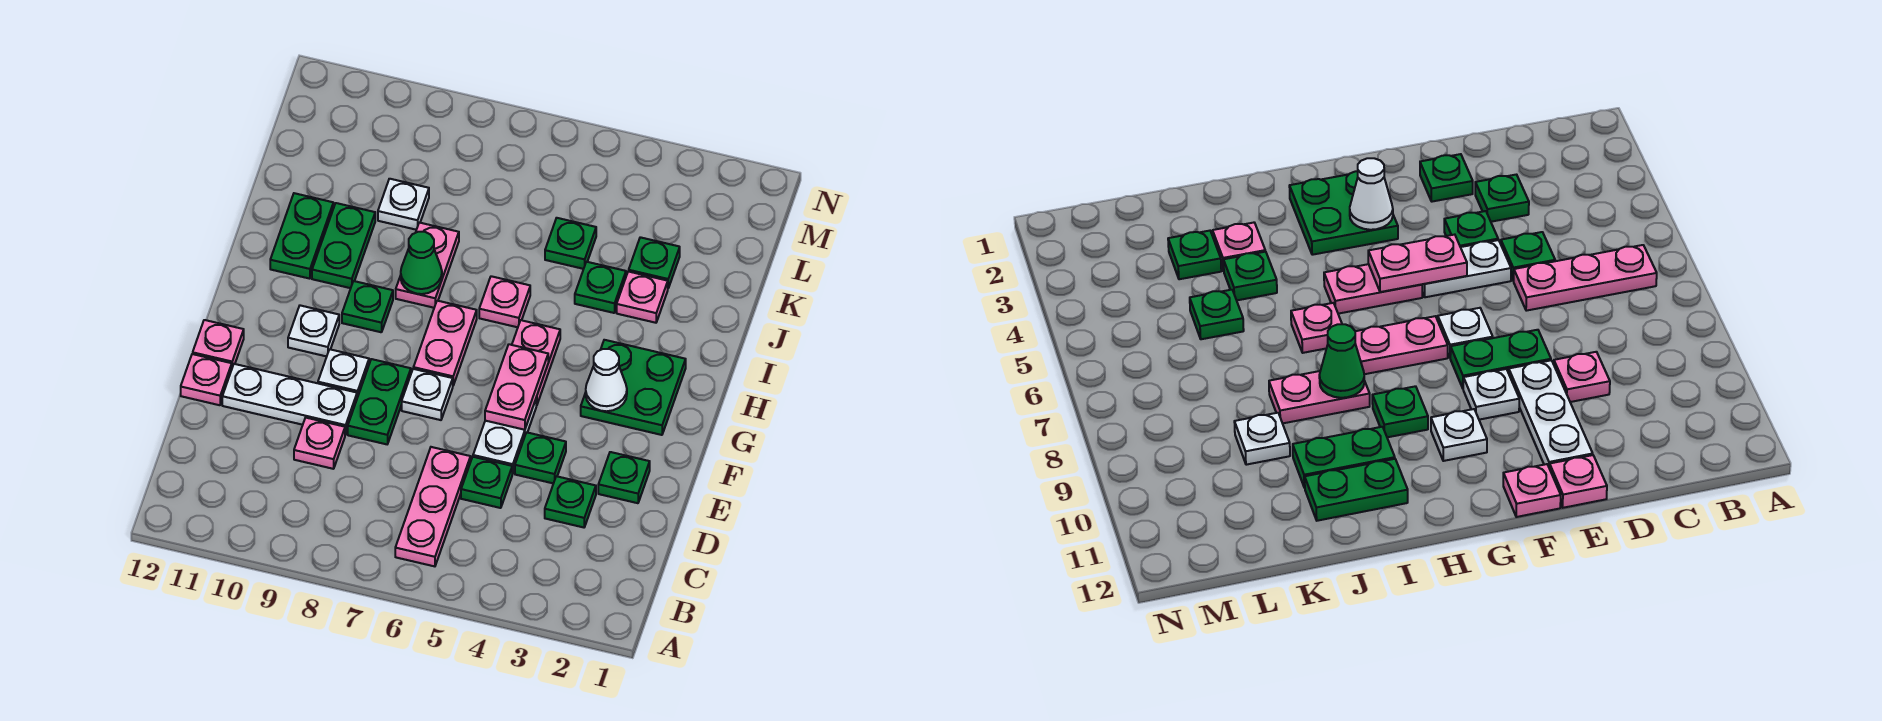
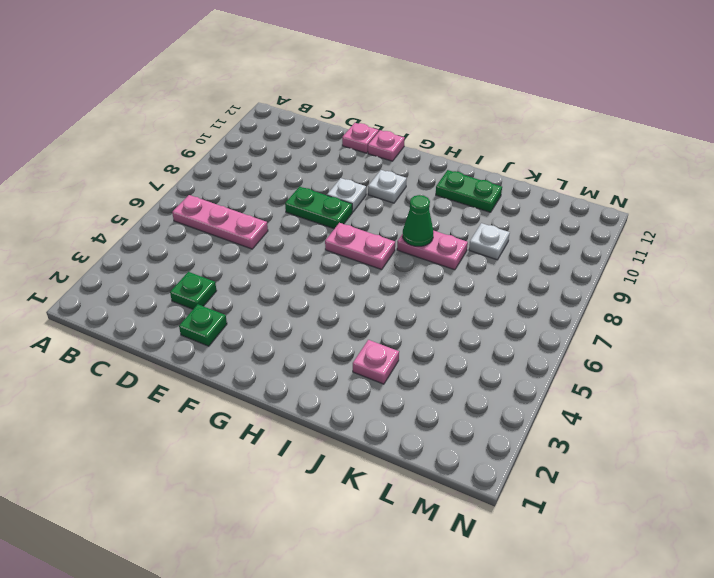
none -> green plate D5 level 1
none -> pink plate D9 level 1
none -> green plate E4 level 1
none -> white plate E5:F5 level 1

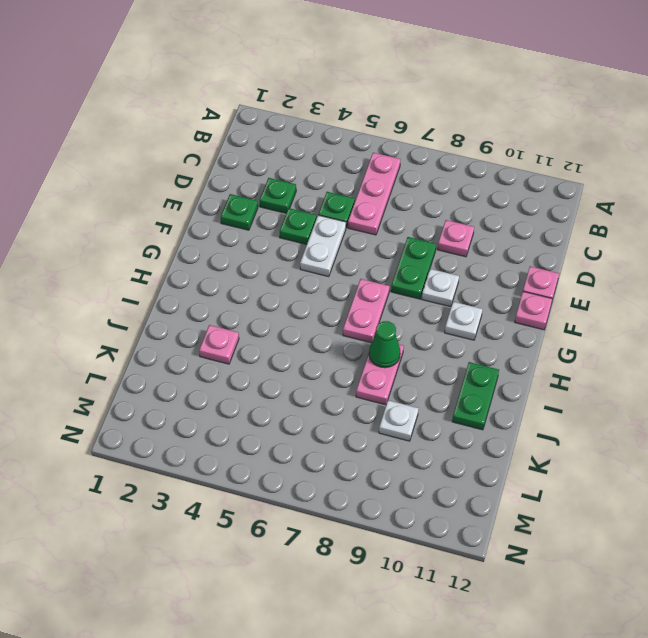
none -> white plate E9:E11 level 1
none -> white plate F7 level 1
none -> green plate G2:H3 level 1
none -> pink plate G5:H5 level 1

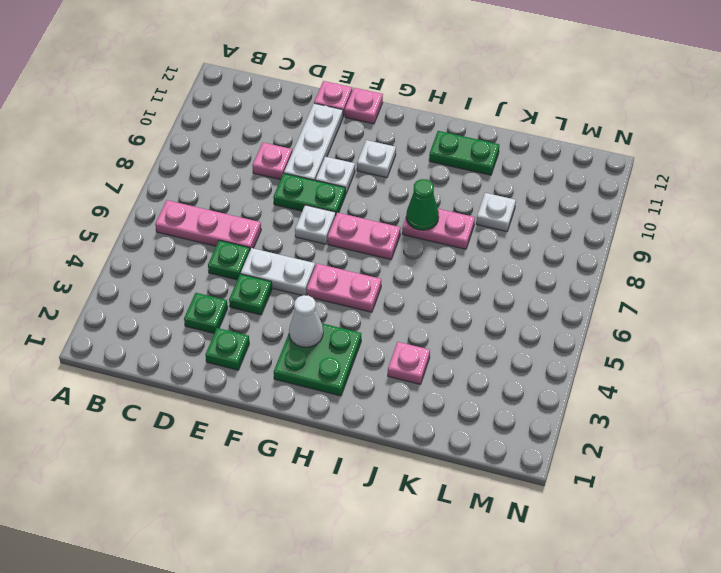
none -> green plate H9 level 1
none -> pink plate I6 level 1
none -> green plate I10:J10 level 1
none -> green plate J4 level 1

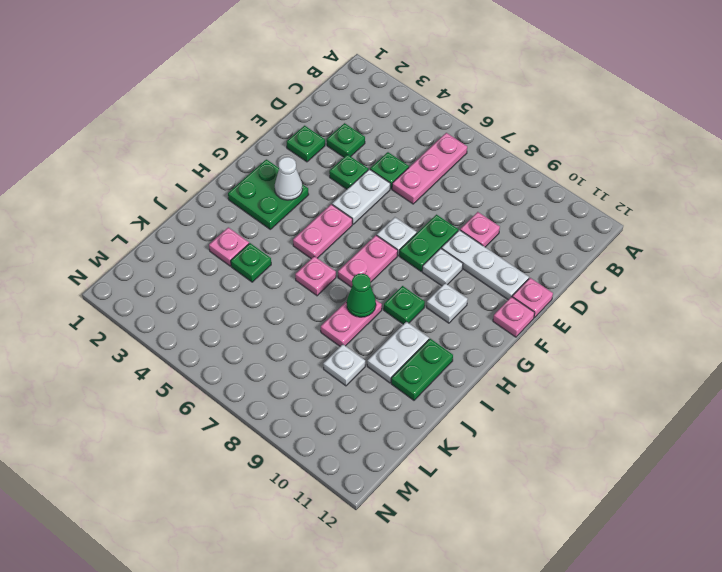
white plate I10:J10 level 1 -> green plate I10:J10 level 1
none -> green plate K3 level 1
none -> green plate K5 level 1
none -> pink plate F5:G5 level 2

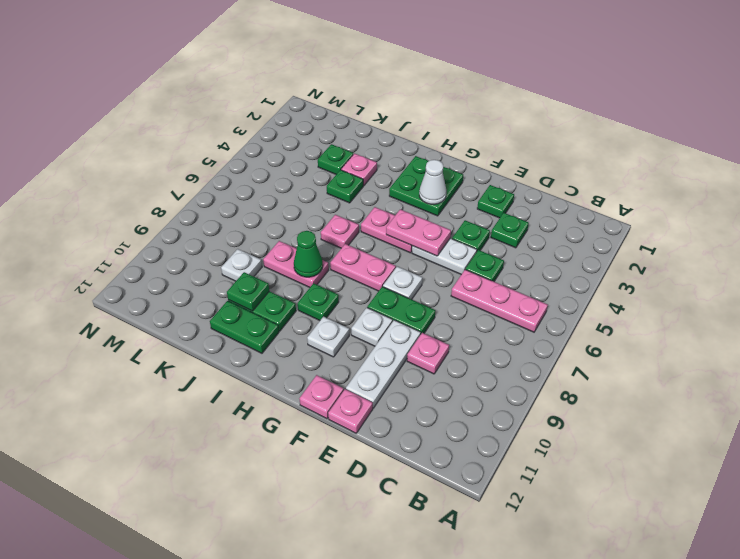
green plate J10 level 2 -> green plate K5 level 1

